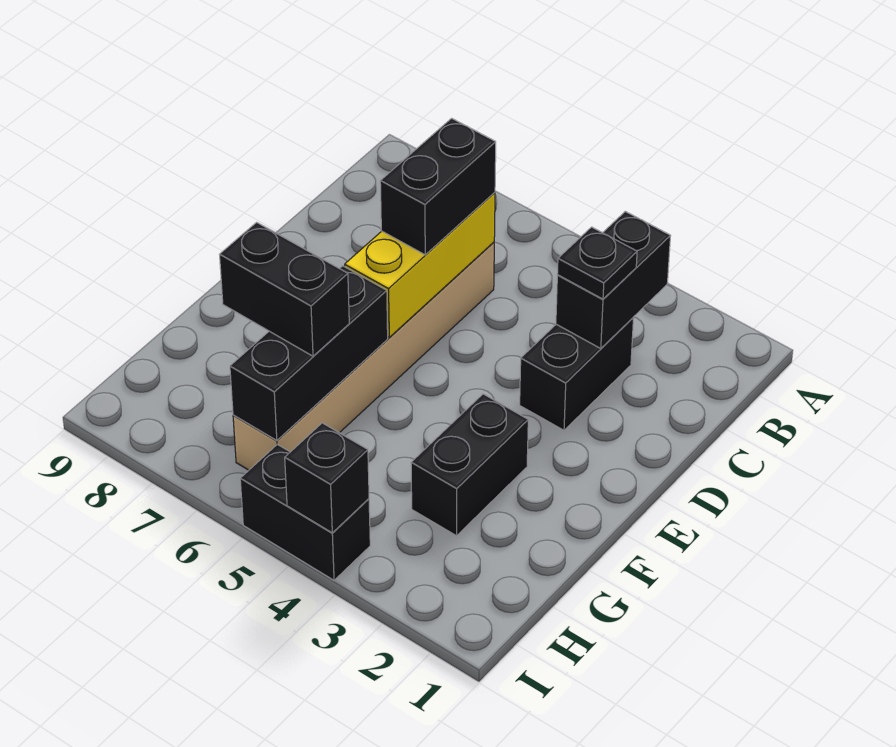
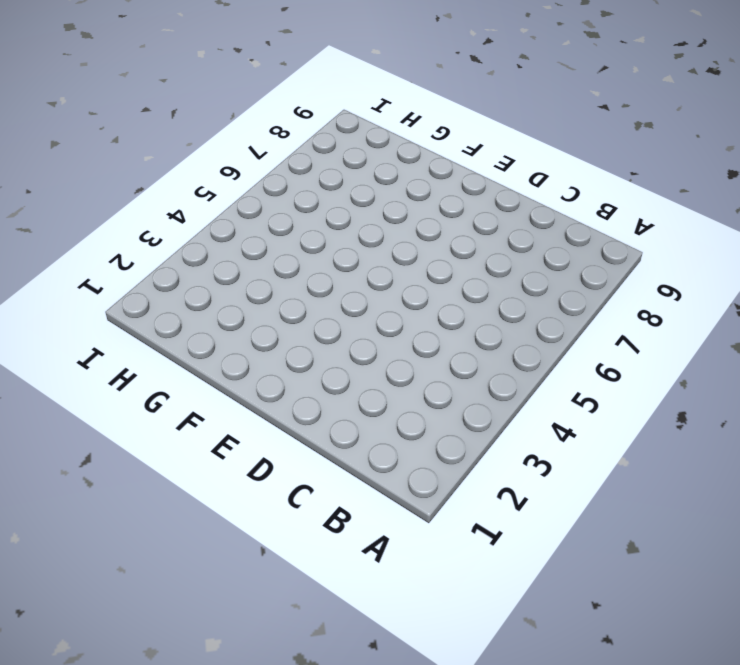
none -> black brick C3:D3 level 1
none -> tan brick C6:H6 level 1

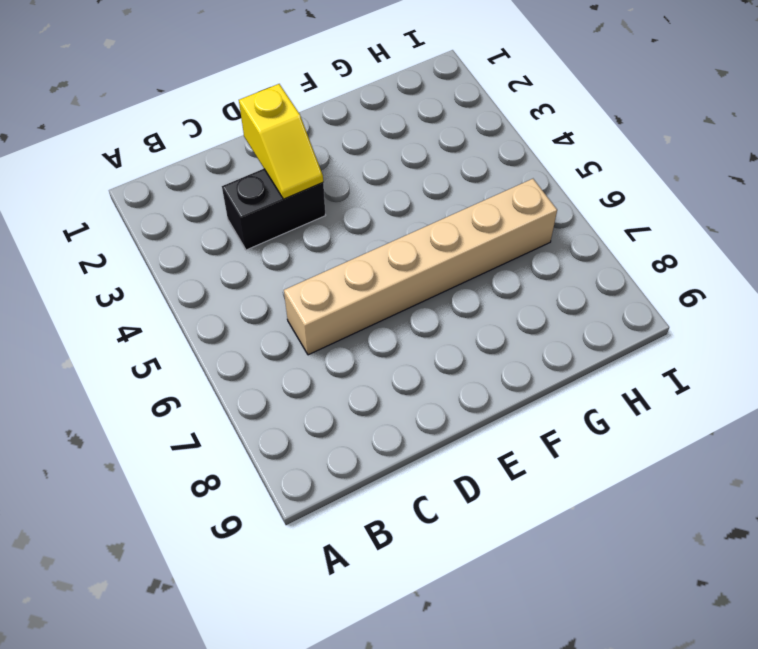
yellow slope D2:D3 level 2 top 2 -> none
none -> black brick F3:G3 level 1
none -> black brick I4:I5 level 1

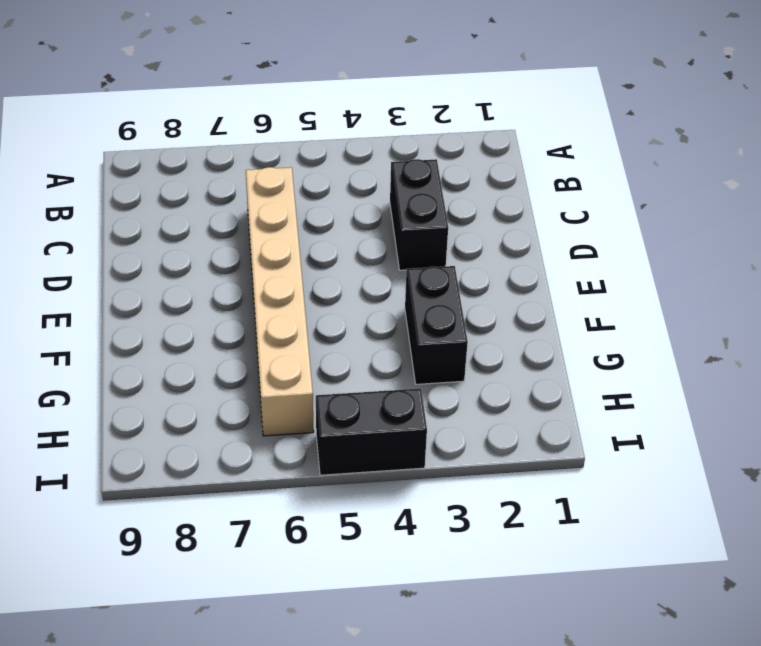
none -> black brick B3:C3 level 2
none -> yellow brick C6:E6 level 2

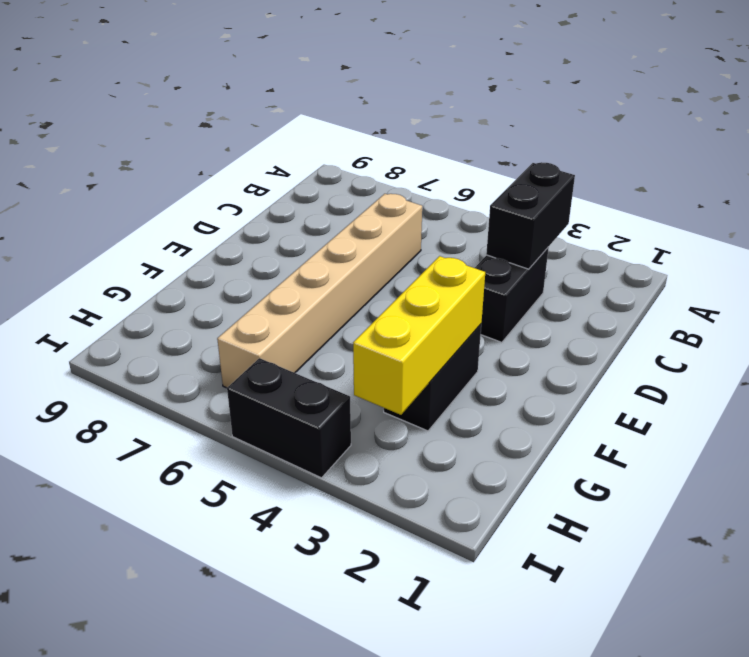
yellow brick F3:H3 level 2 -> yellow brick C6:E6 level 2
none -> black brick F6:H6 level 2
none -> black brick I4 level 2

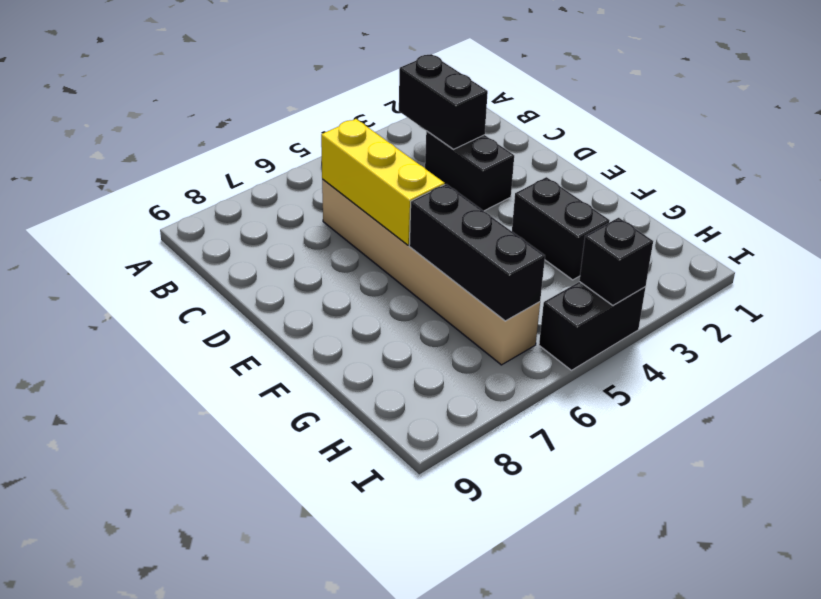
none -> black plate C3 level 3
none -> black brick C6:D6 level 3

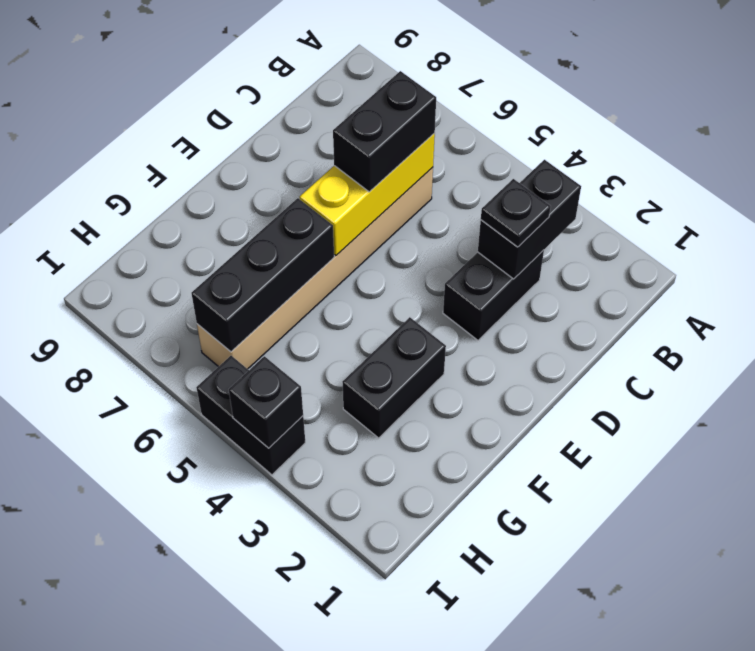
none -> black brick G6:G7 level 3

